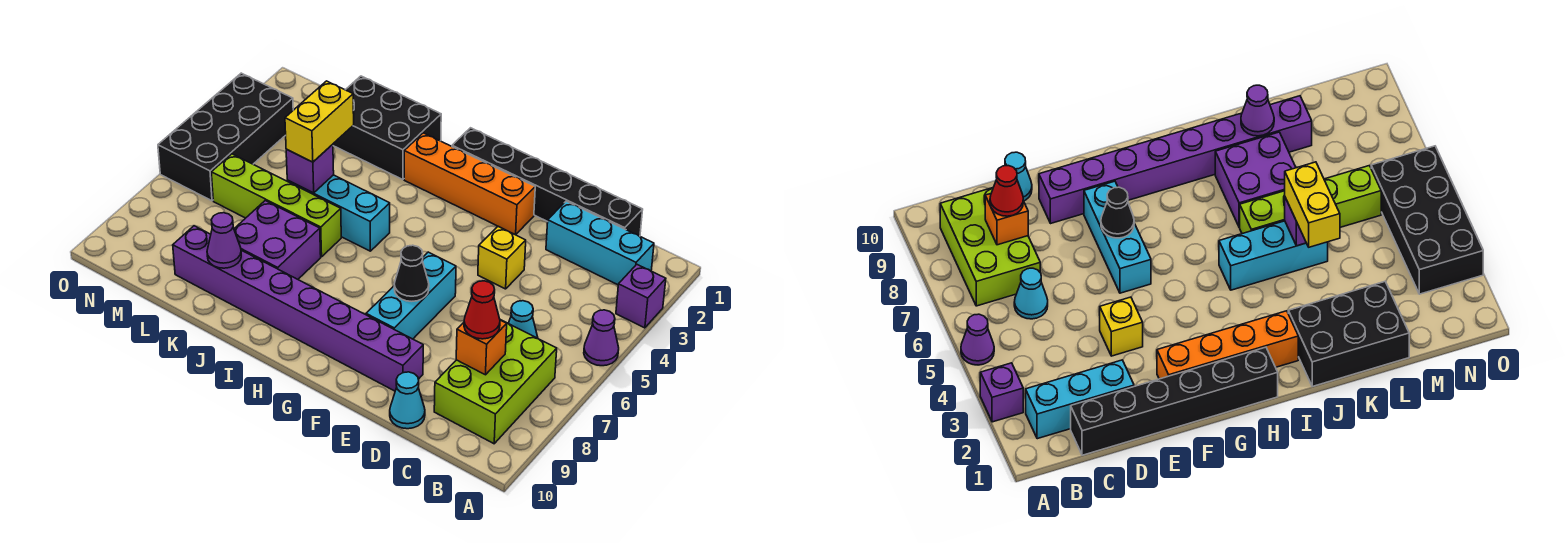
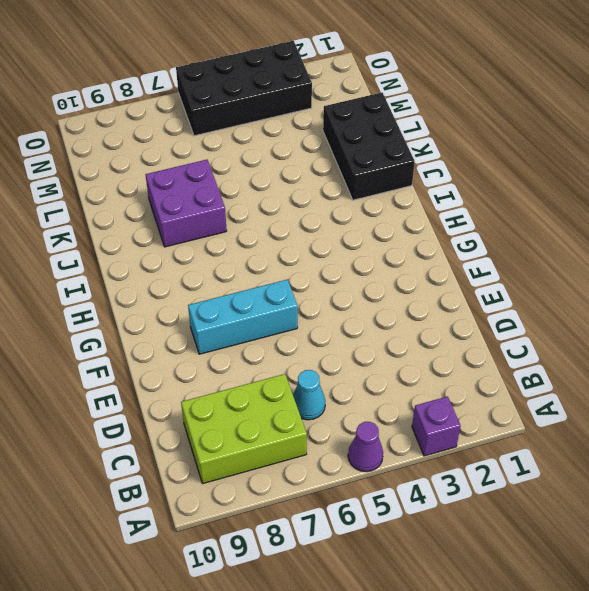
none -> cyan brick B2:D2 level 1
none -> black brick C1:H1 level 1
none -> cyan cone D10 level 1

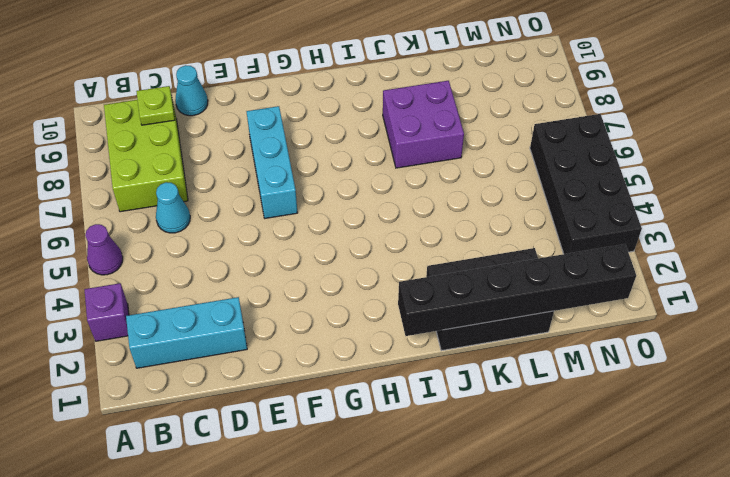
lime plate C9 level 2 -> none
black brick I1:N1 level 2 -> black brick C1:H1 level 1
none -> yellow brick E4 level 1
none -> purple brick E9:L9 level 1
none -> orange brick F2:I2 level 1

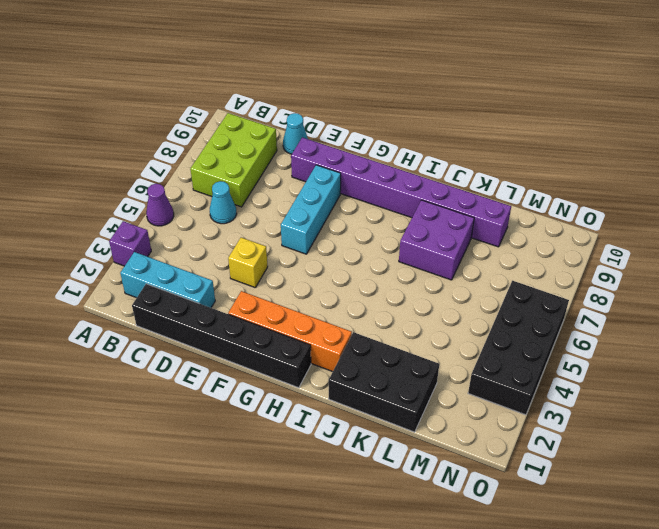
none -> cyan brick I5:K5 level 1
none -> lime brick J6:M6 level 1
none -> orange brick C8 level 2

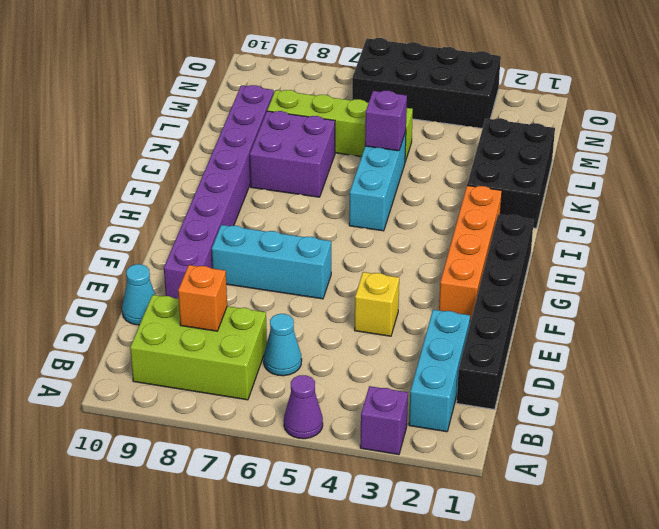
lime brick L5:L8 level 1 -> lime brick J6:M6 level 1
none -> black cone F7 level 2
none -> purple cone K9 level 2
none -> red cone C8 level 3

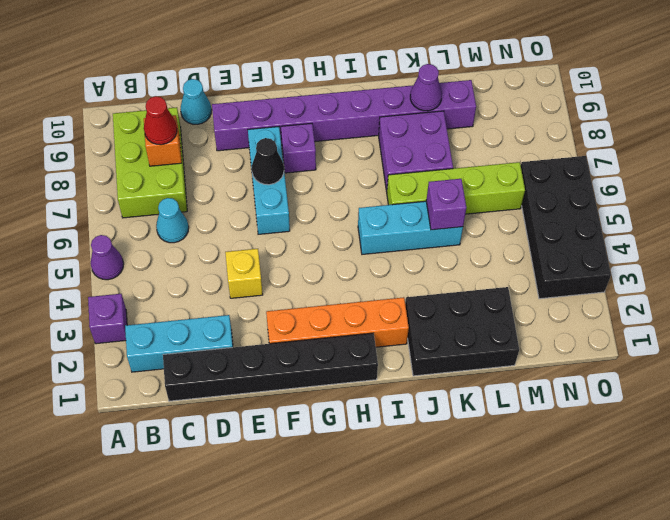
purple brick G8 level 1 -> none
none -> yellow brick K4:K5 level 3

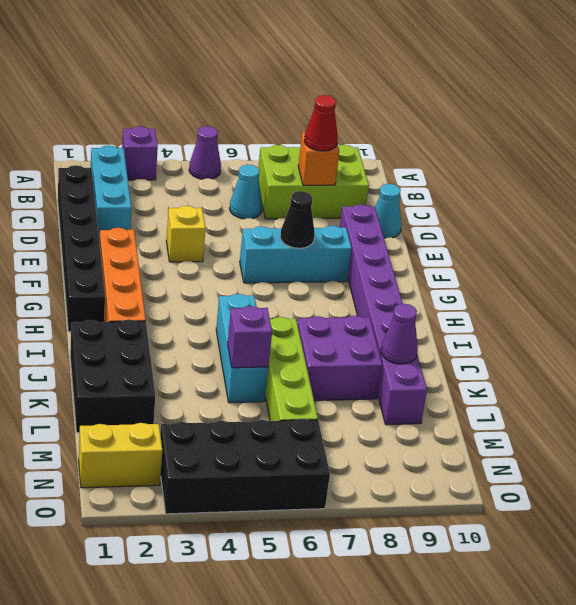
yellow brick N1:N2 level 1 -> yellow brick K4:K5 level 3

